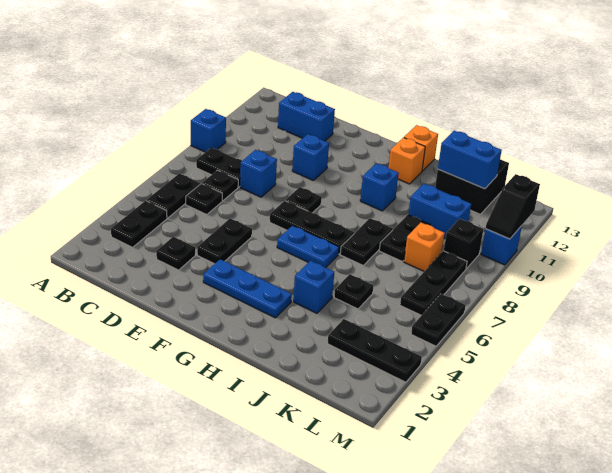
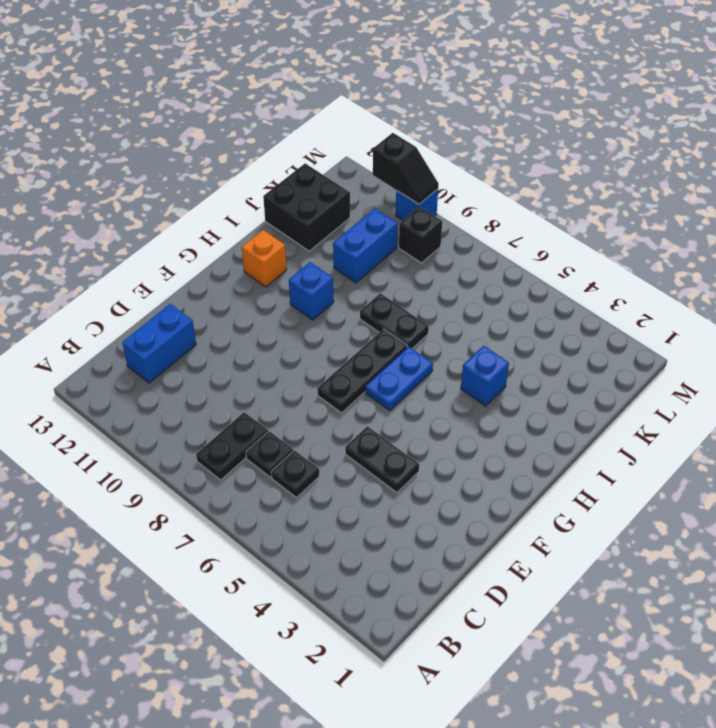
none -> blue brick A9 level 1
none -> black plate B3:B4 level 1
none -> black plate B5:B6 level 1
none -> black plate D3 level 1

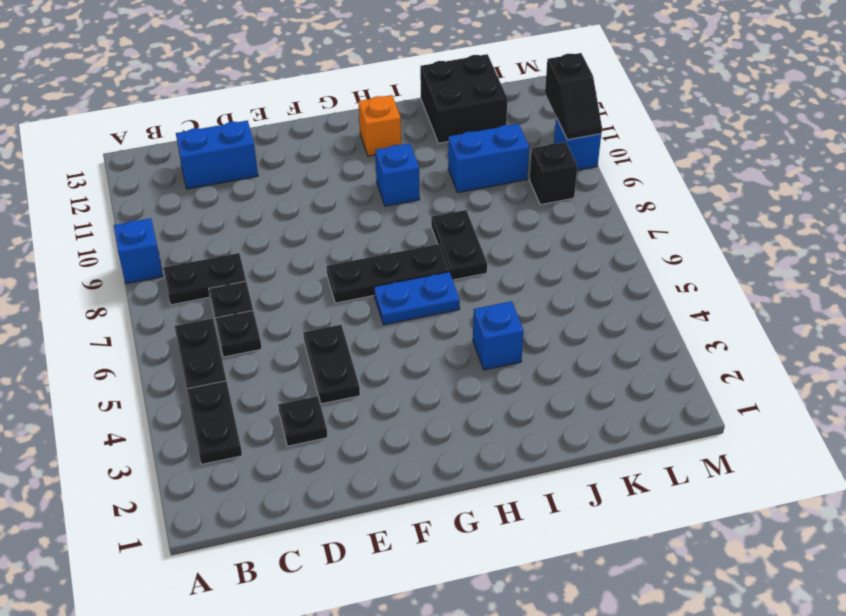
none -> blue brick D8 level 1
none -> blue brick E10 level 1
none -> blue plate F3:H3 level 1
none -> black plate F8 level 1

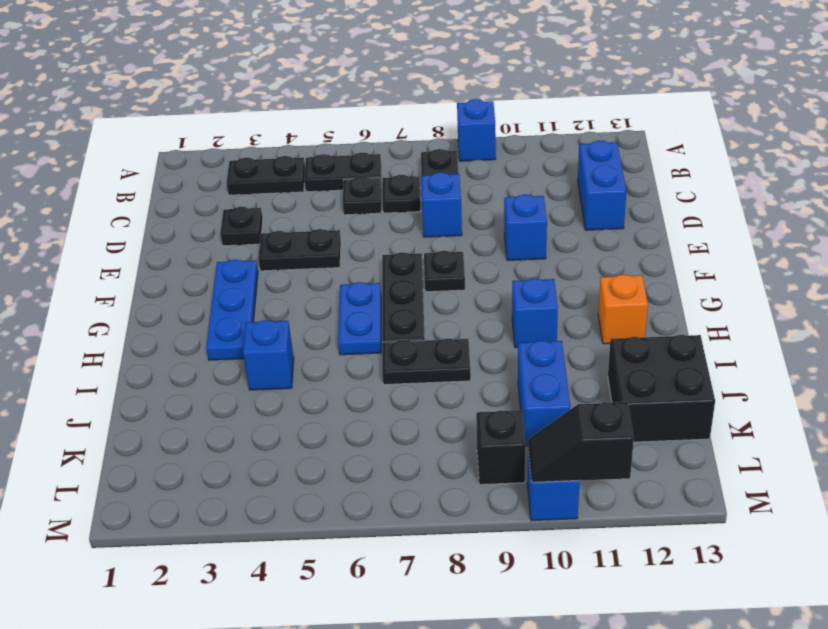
none -> orange brick H13 level 1
none -> black plate J5 level 1
none -> black plate J8:J9 level 1
none -> black plate K3:M3 level 1

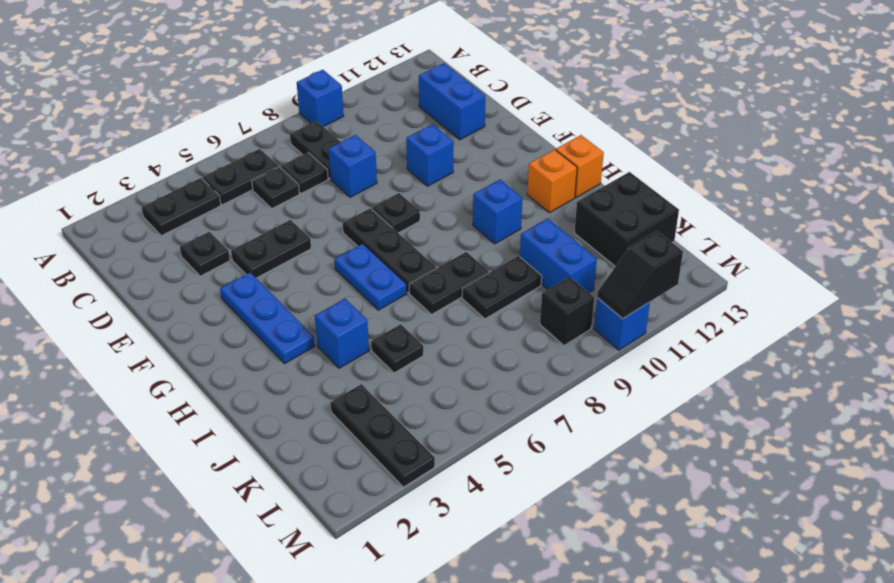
none -> orange brick K8 level 1
none -> black plate L6:L8 level 1
none -> black plate M5:M6 level 1
none -> blue brick J12:K12 level 2

